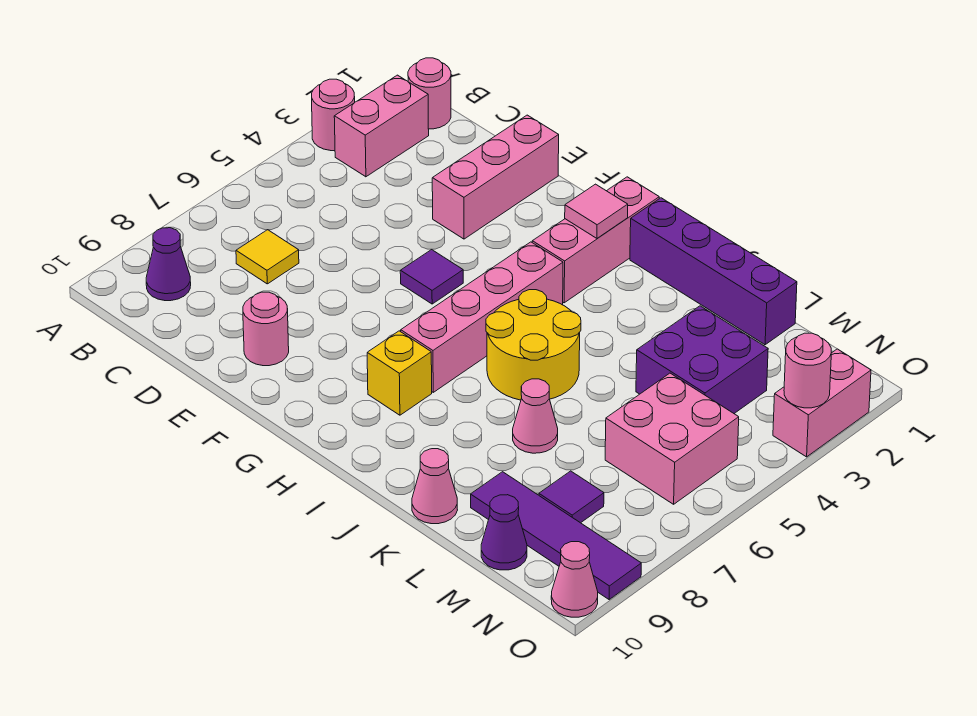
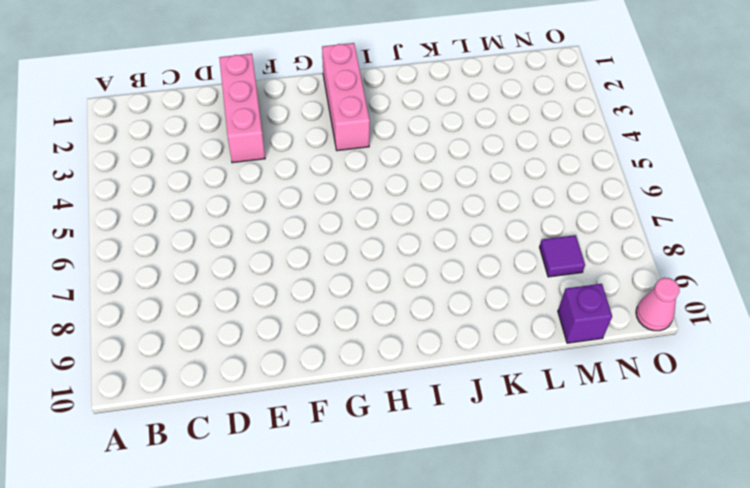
purple brick M10 level 1 -> purple cone M10 level 1
none -> pink round brick A3 level 1
none -> pink round brick B1 level 1
none -> pink brick B2:B3 level 1

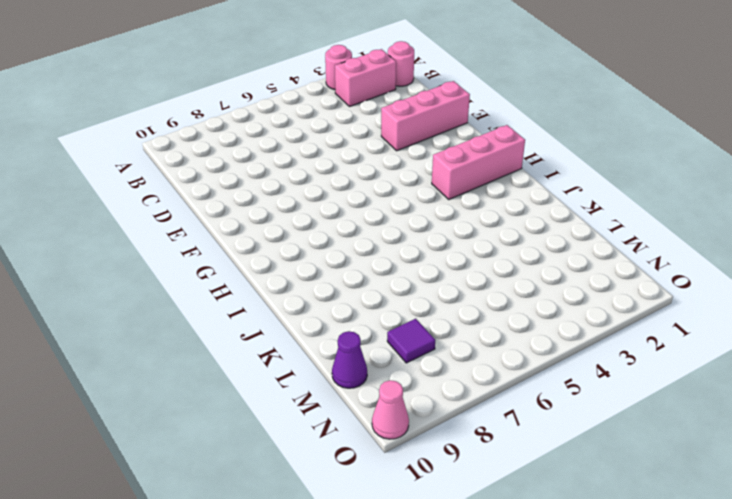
none -> purple cone B9 level 1
none -> yellow tile C7 level 1
none -> pink round brick E9 level 1

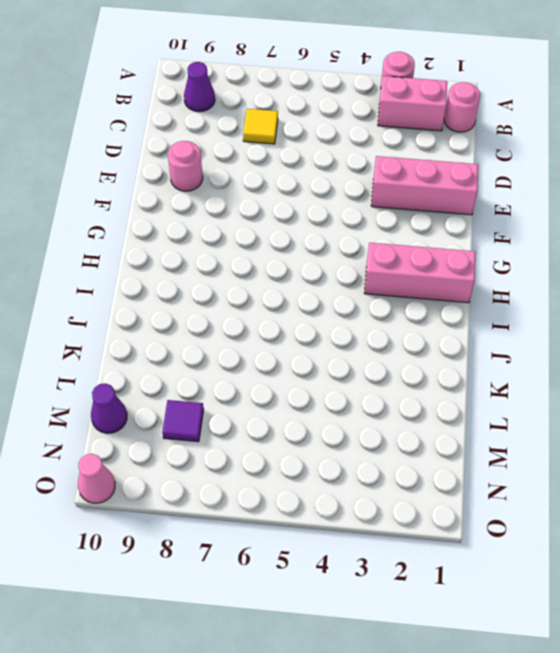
none -> purple tile F5 level 1
none -> pink brick H4:H7 level 1
none -> yellow brick H8 level 1

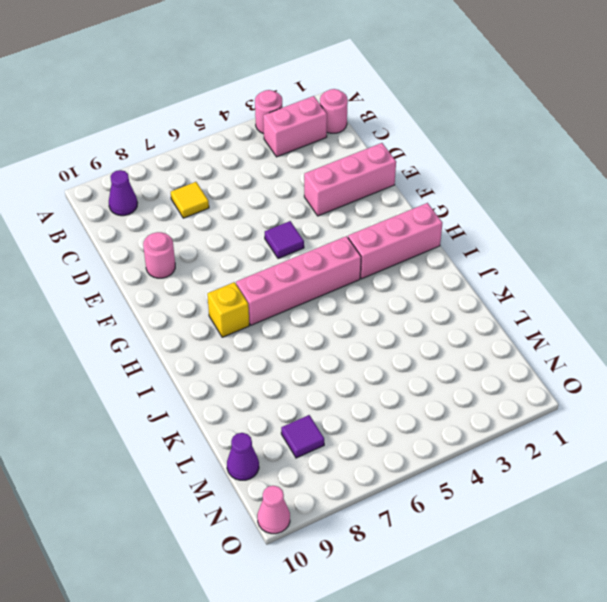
none -> purple brick I1:L1 level 1
none -> yellow round brick I5:J6 level 1
none -> pink cone K7 level 1

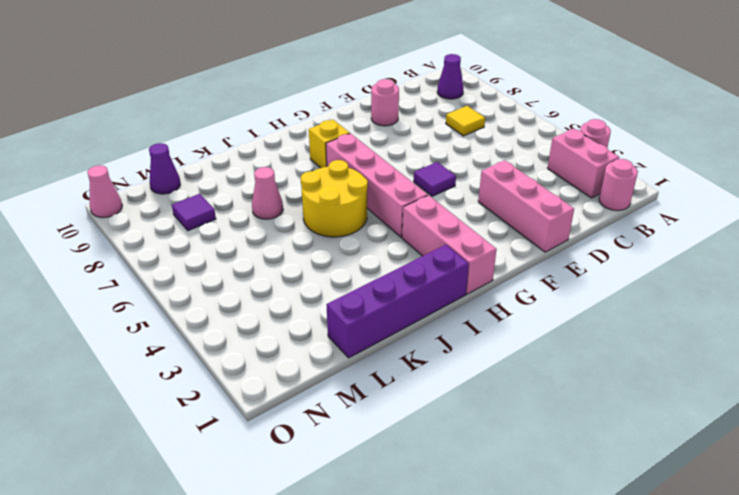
none -> pink cone K10 level 1
none -> purple brick L3:M4 level 1
none -> purple tile L9:O9 level 1

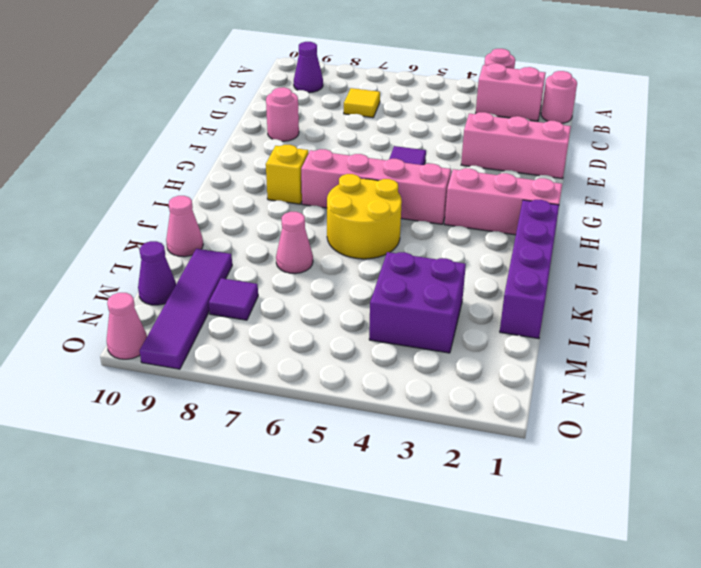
none -> pink brick M5:N6 level 1
none -> pink brick O2:O3 level 1
none -> pink tile H2 level 2

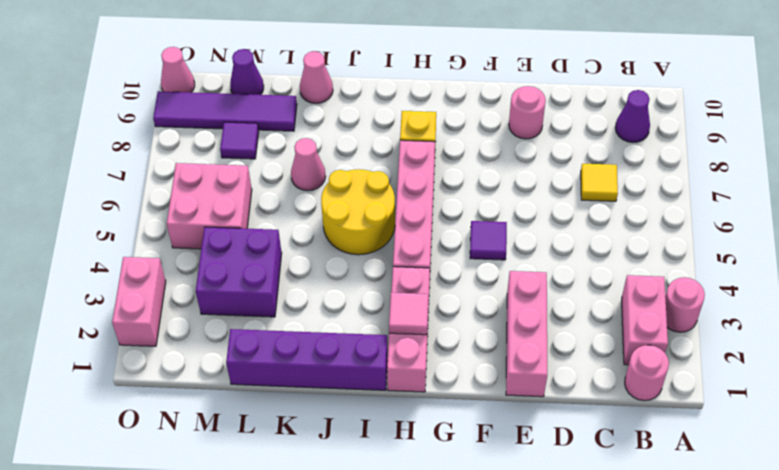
none -> pink round brick O3 level 2

